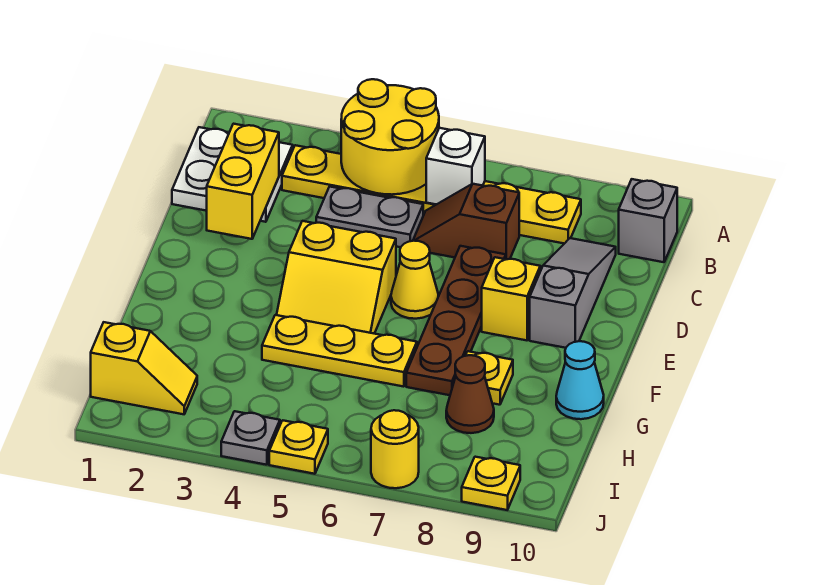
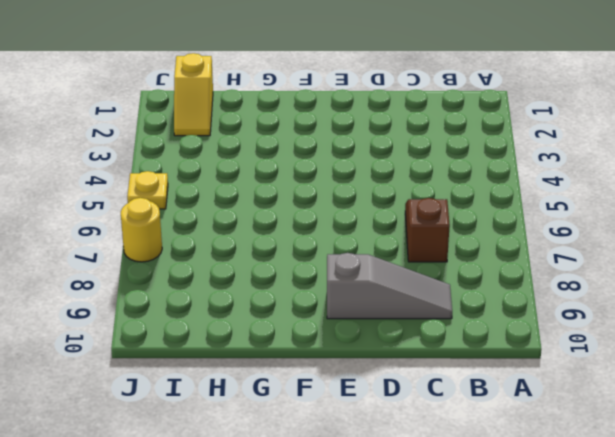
none -> white plate B1:C2 level 1
none -> yellow plate B3:B8 level 1
none -> grey brick B10 level 1

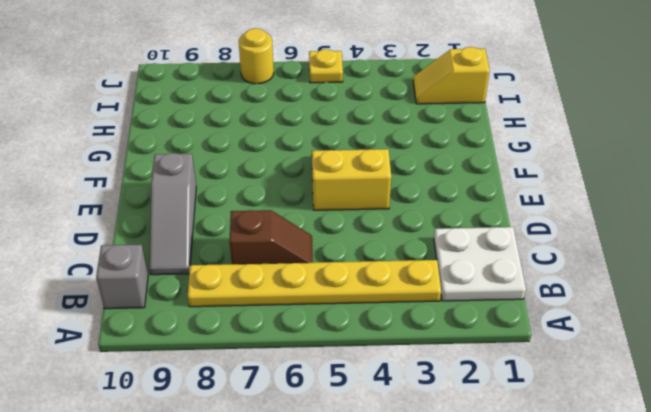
none -> grey plate C4:C5 level 1
none -> brown plate D7:G7 level 1
none -> yellow cone E6 level 1

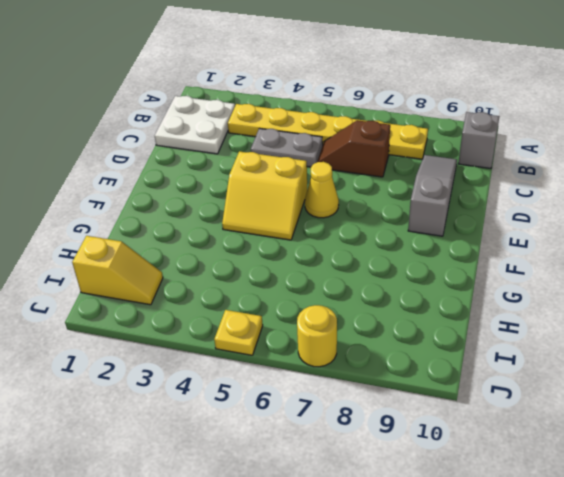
none -> brown plate D7:G7 level 1
none -> yellow brick E8 level 1
none -> yellow plate G4:G6 level 1

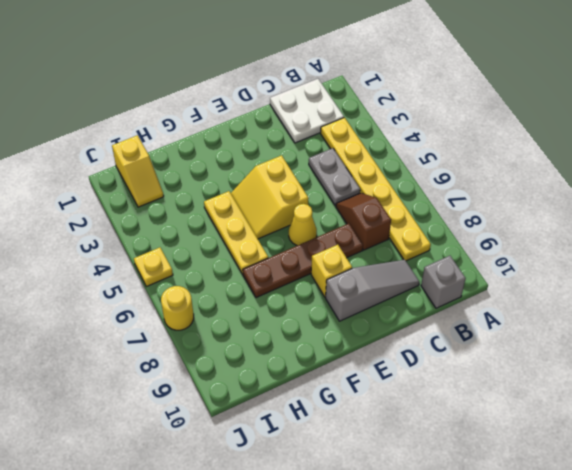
none -> yellow plate G8 level 1
none -> cyan cone G10 level 1
none -> brown cone H8 level 1

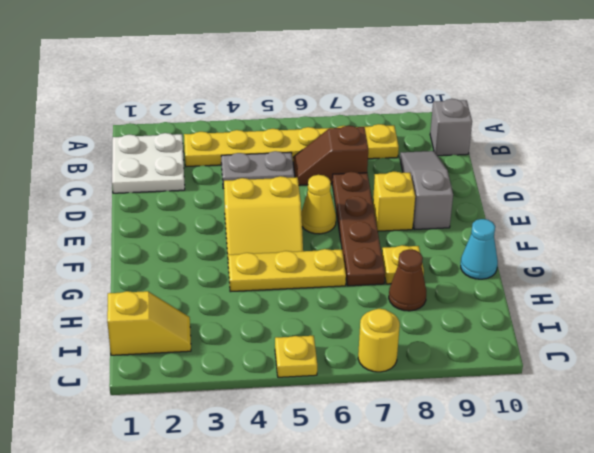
none -> grey plate J4 level 1
none -> yellow plate J9 level 1
none -> yellow round brick A4:B5 level 2

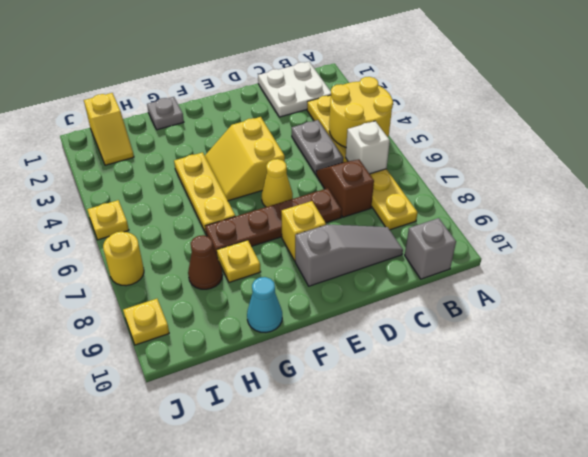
grey plate G1 level 1 -> grey plate J4 level 1
none -> yellow brick C2:D2 level 2

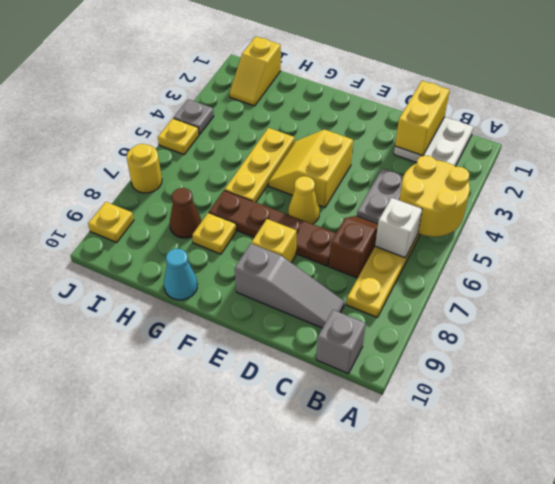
yellow brick C1:C2 level 2 -> yellow brick C2:D2 level 2

